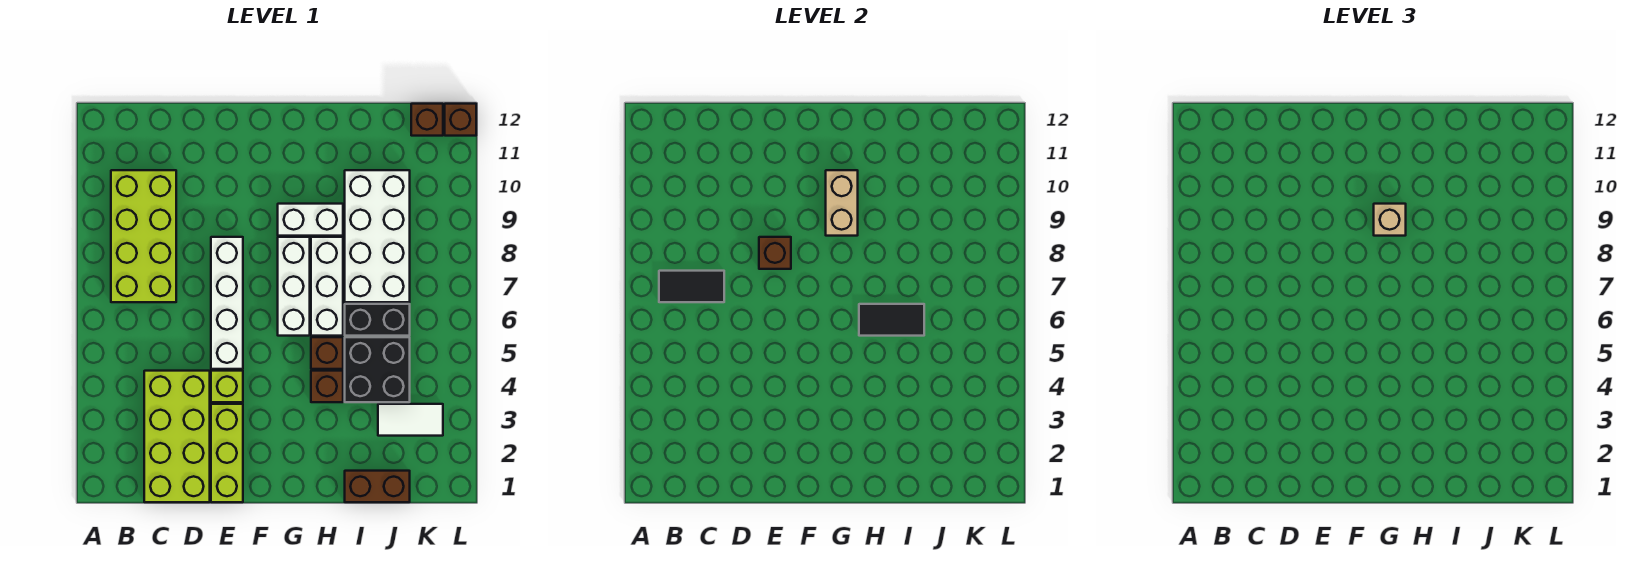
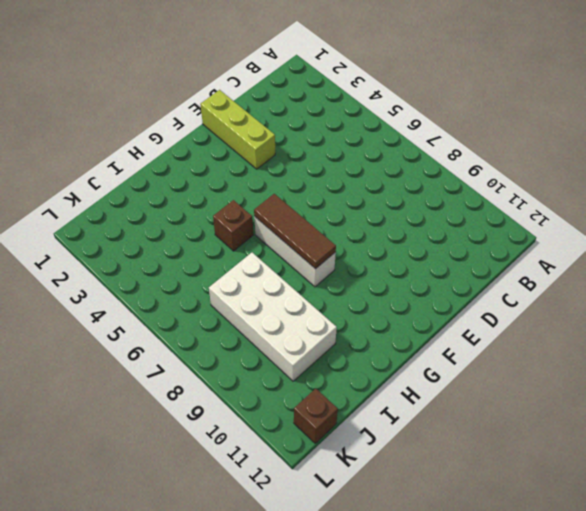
brown tile G6:G8 level 2 -> none
none -> lime brick B7:C10 level 1
none -> lime brick C1:D4 level 1
none -> lime brick E4 level 1

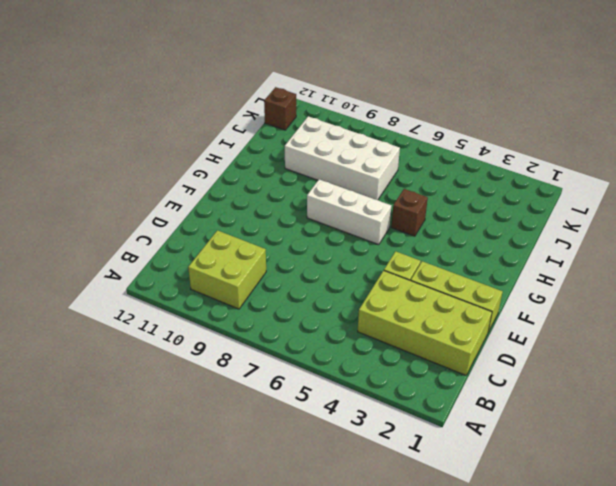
lime brick B9:C10 level 1 -> lime brick B7:C10 level 1
none -> white brick E5:E8 level 1
none -> white brick G9:H9 level 1
none -> brown brick H4 level 1

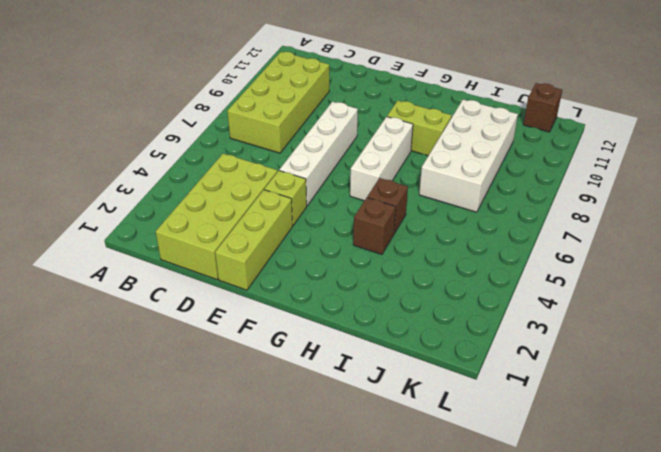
lime brick G9:H9 level 1 -> white brick G9:H9 level 1
none -> white brick H6:H8 level 1
none -> brown brick I1:J1 level 1
none -> black brick I4:J5 level 1

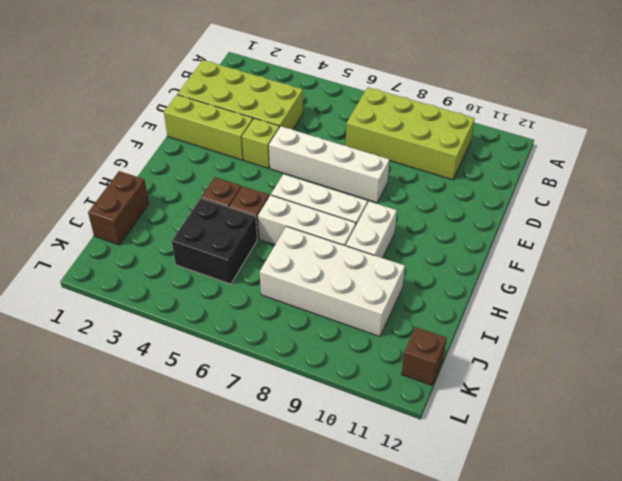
none -> black brick I6:J6 level 1
none -> white tile J3:K3 level 1
none -> brown brick L12 level 1

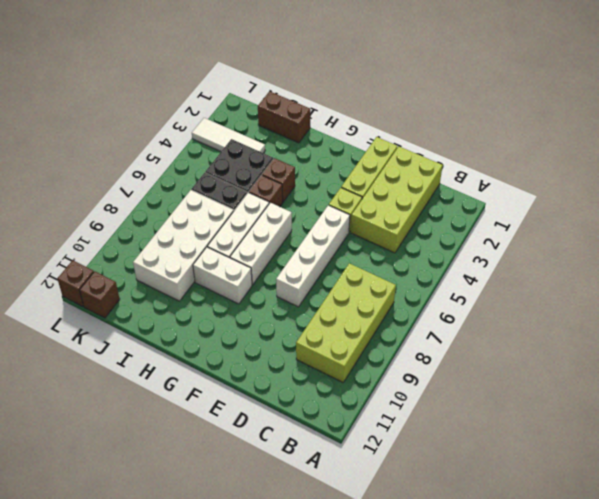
white tile J3:L3 level 1 -> white tile J3:K3 level 1
none -> black tile B7:C7 level 2
none -> brown brick E8 level 2
none -> tan brick G9:G10 level 2

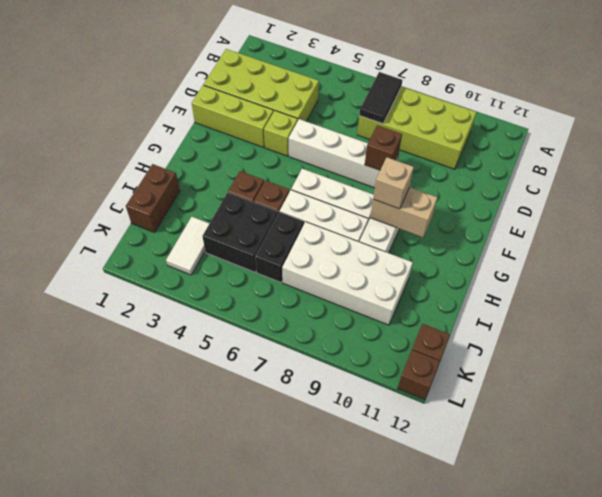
none -> black tile H6:I6 level 2

